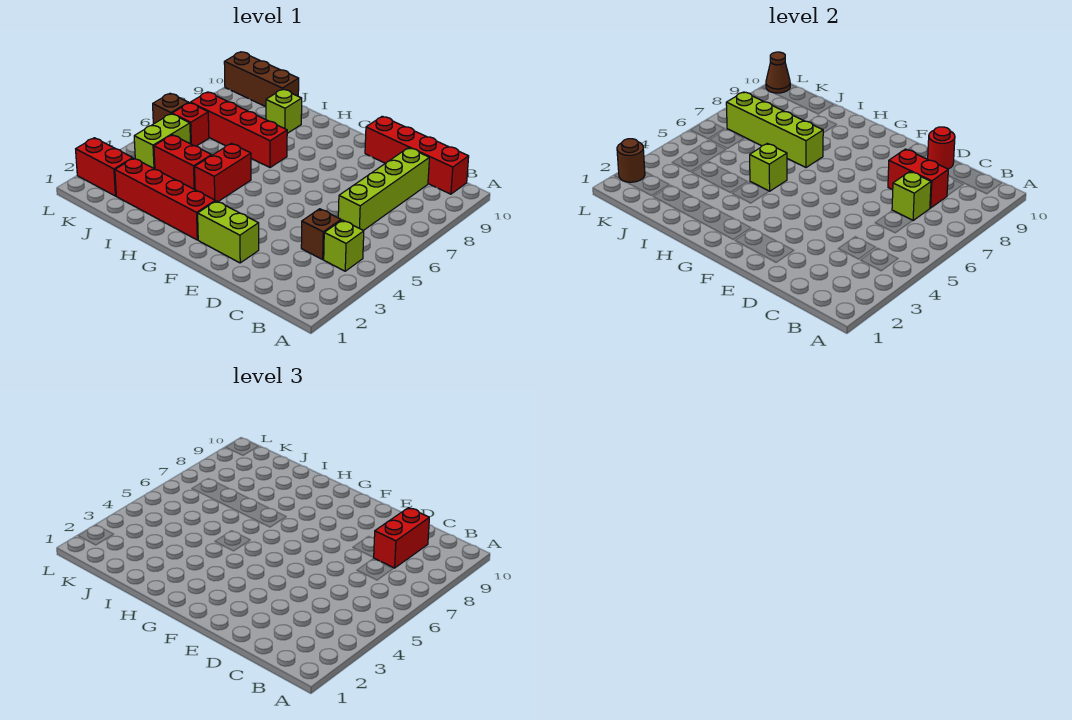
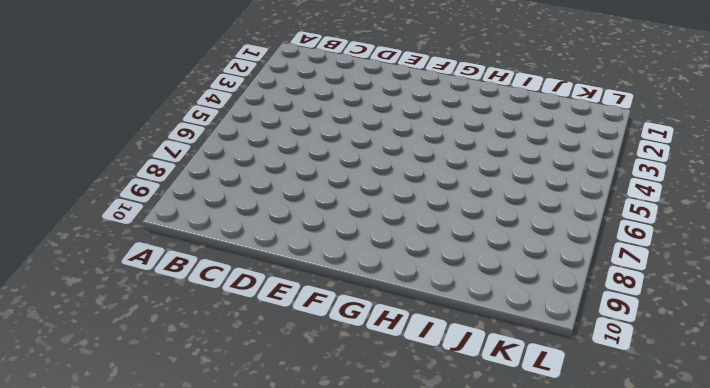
none -> lime brick B4 level 1
none -> red brick B10:E10 level 1
none -> brown brick C4 level 1

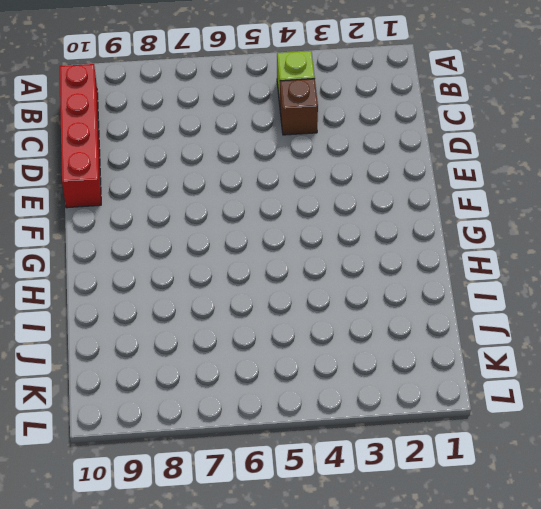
none -> lime brick C6:C9 level 1
none -> lime brick E2:F2 level 1
none -> red brick G2:J2 level 1

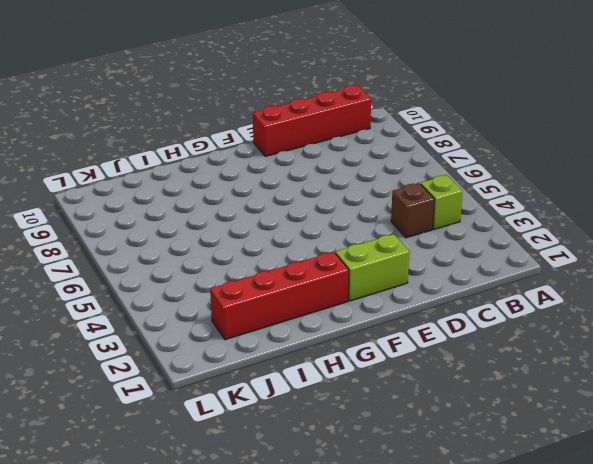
none -> lime brick C6:C9 level 1
none -> red brick H4:H5 level 1
none -> red brick H7:K7 level 1

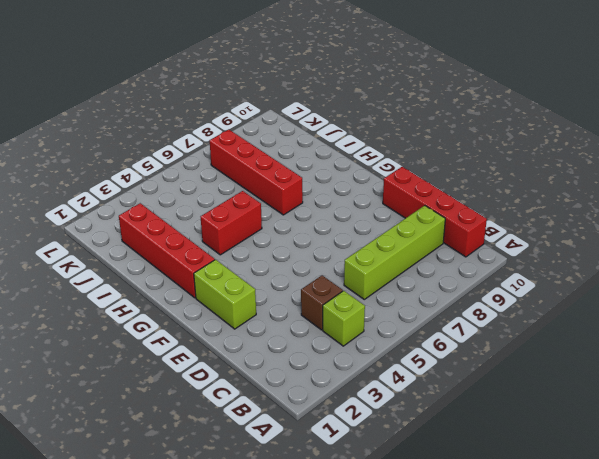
none -> red brick I4:J4 level 1
none -> lime brick I9 level 1
none -> brown brick J10:L10 level 1

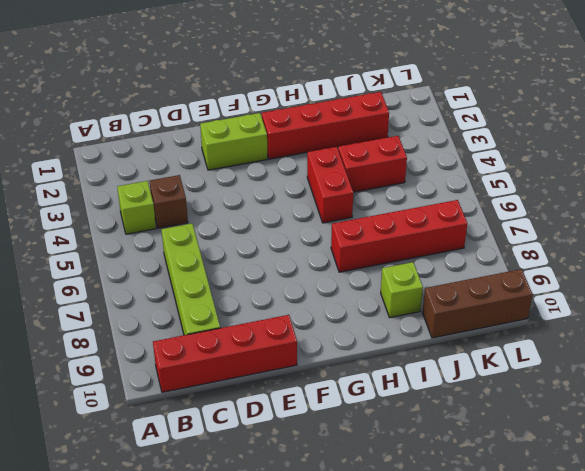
none -> red brick K2:L2 level 1
none -> lime brick K4:K5 level 1
none -> red brick K6 level 1

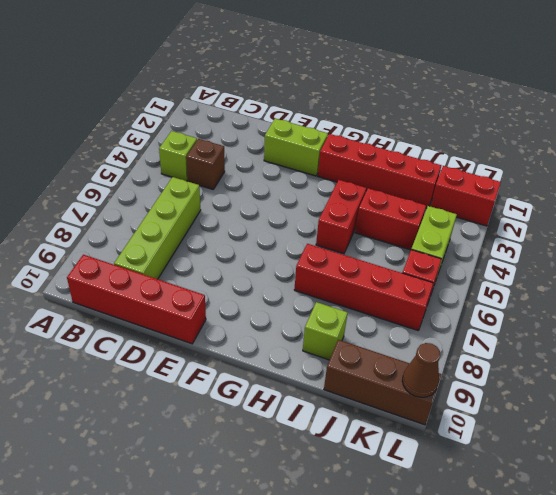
none -> brown brick L6 level 1
none -> lime brick C7 level 2
none -> red brick C8:D8 level 2

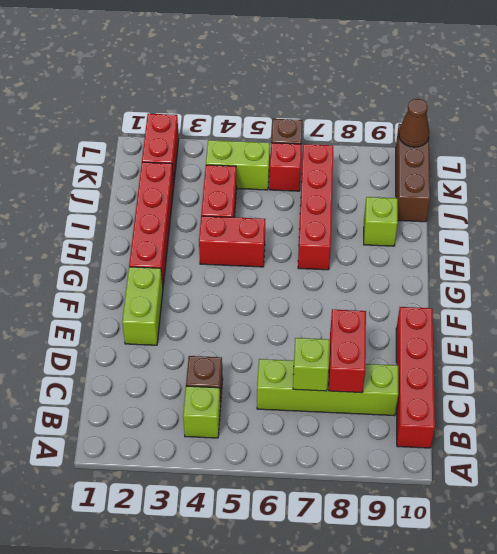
none -> red round brick D10 level 2
none -> lime brick H5 level 2
none -> lime brick H7:K7 level 2

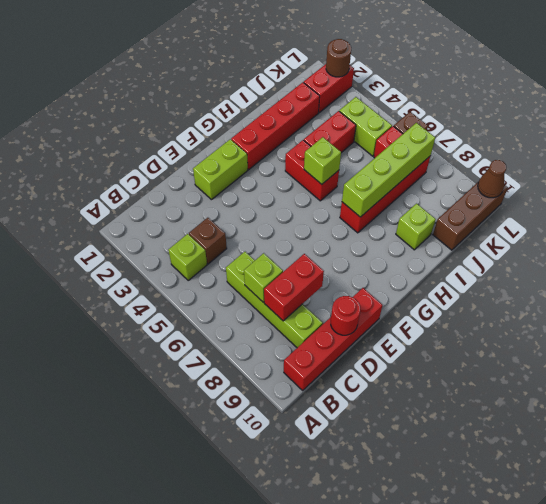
none -> red brick C8:C9 level 3

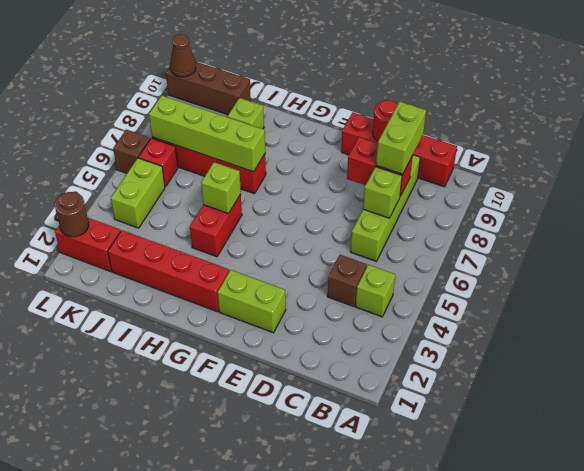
lime brick C8:C9 level 3 -> red brick C8:C9 level 3
none -> red brick I4:J4 level 1

